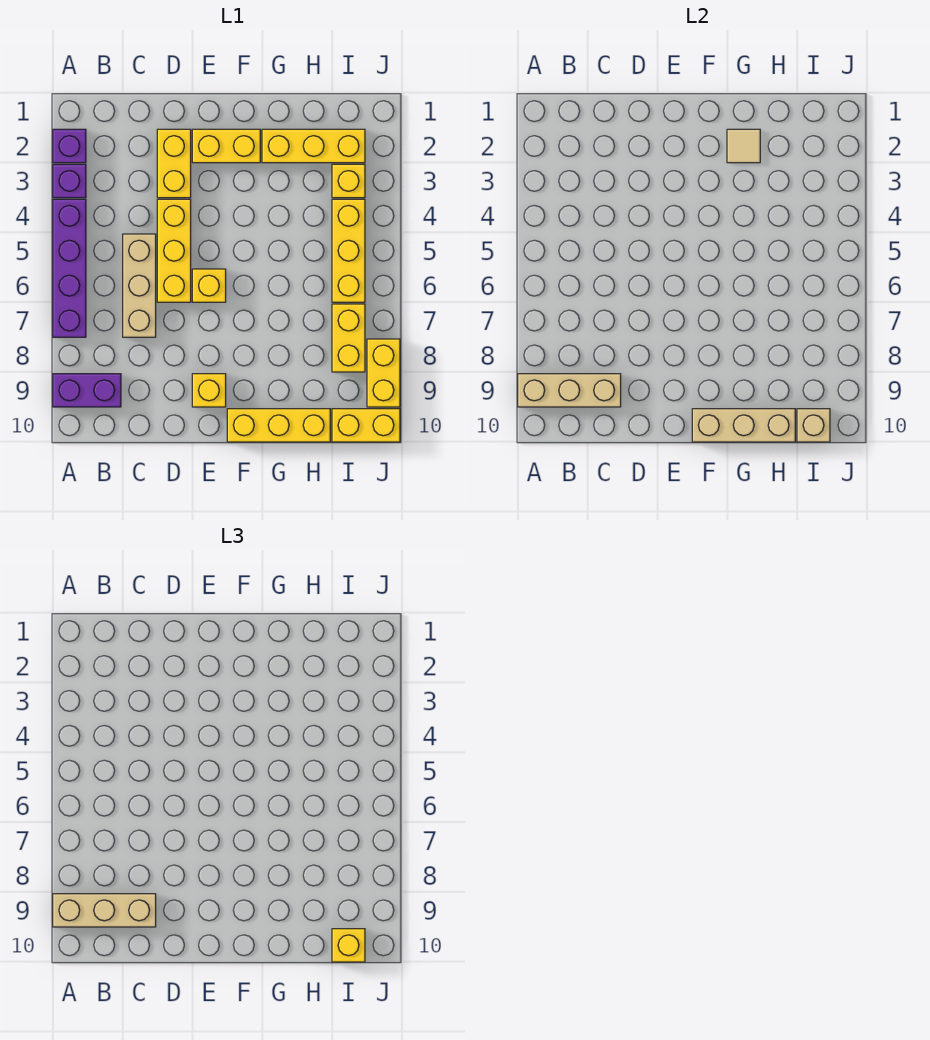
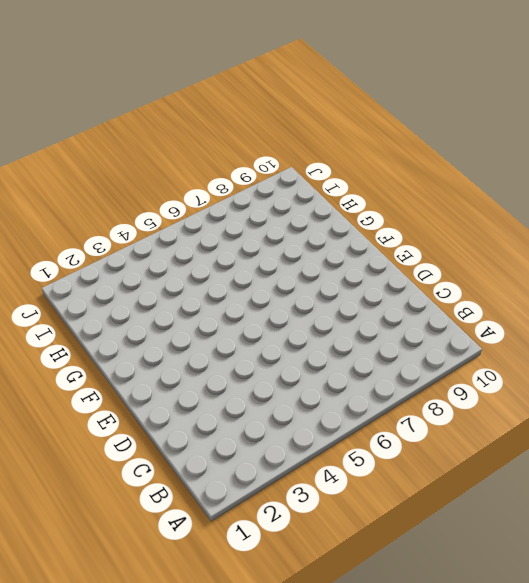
none -> purple brick A2 level 1
none -> purple brick A3 level 1
none -> purple brick A4:A7 level 1

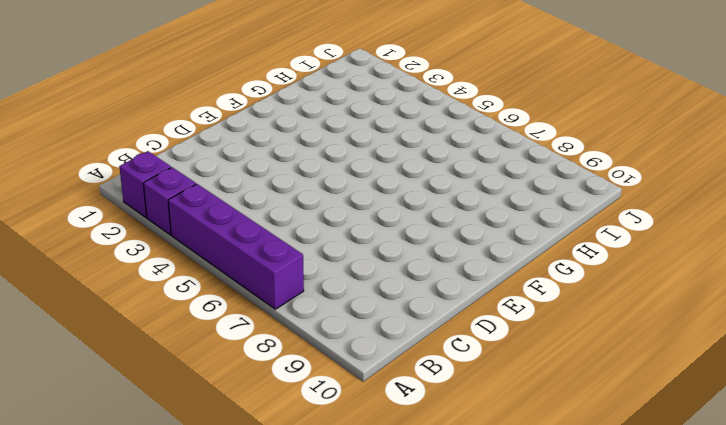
none -> purple brick A9:B9 level 1
none -> tan brick C5:C7 level 1
none -> yellow brick D2:D3 level 1

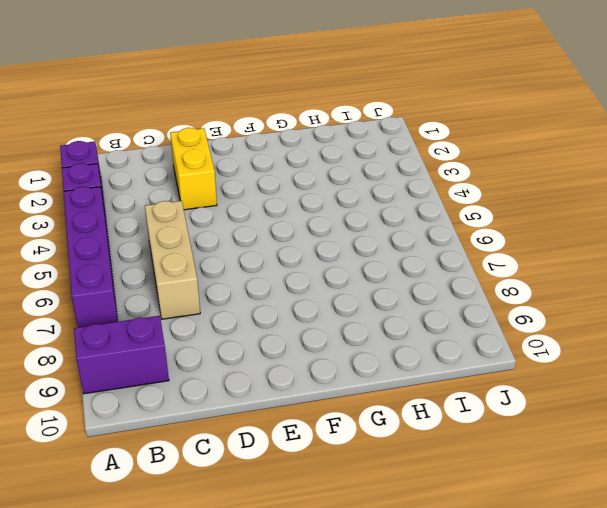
none -> yellow brick D4:D6 level 1
none -> yellow brick E2:F2 level 1
none -> yellow brick E6 level 1

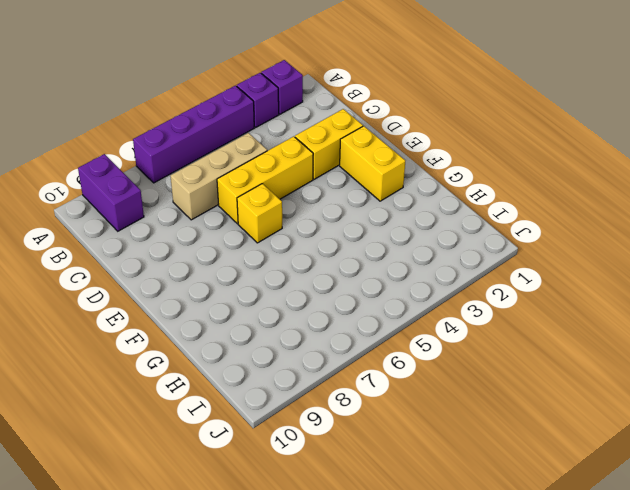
none -> yellow brick E9 level 1
none -> yellow brick F10:H10 level 1
none -> yellow brick G2:I2 level 1

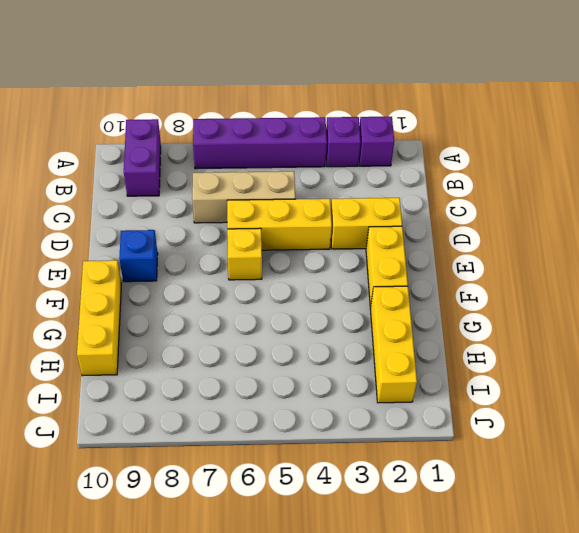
blue brick E9 level 1 -> yellow brick E9 level 1
none -> yellow brick I3 level 1
none -> yellow brick I4:I6 level 1
none -> yellow brick I7:I8 level 1

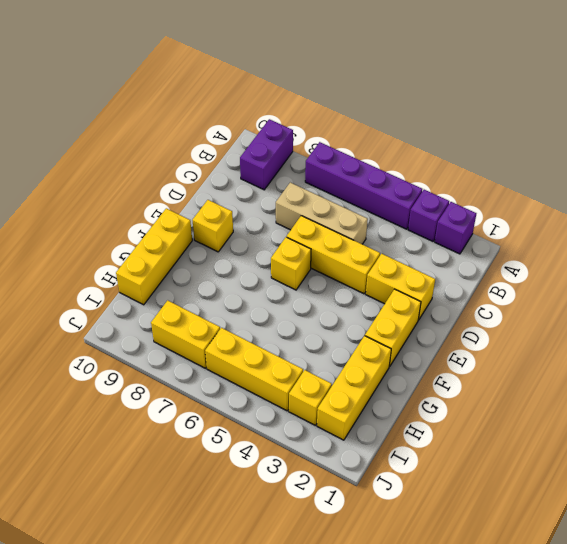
none -> yellow brick I10:J10 level 1
none -> yellow brick J8:J9 level 1
none -> tan brick A9:C9 level 2

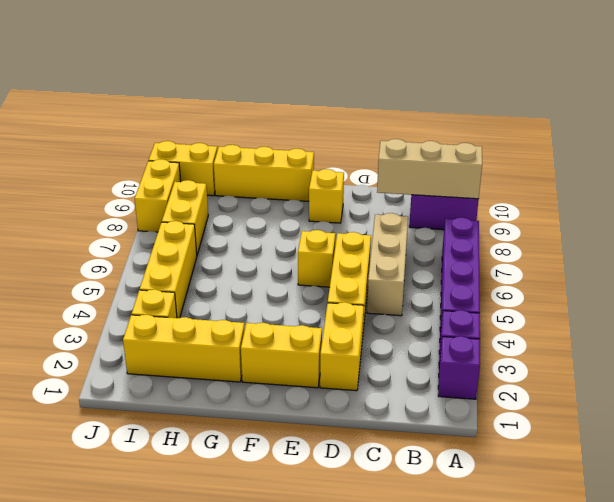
none -> tan brick F10:H10 level 2
none -> tan tile G2 level 2
none -> tan brick I10 level 2

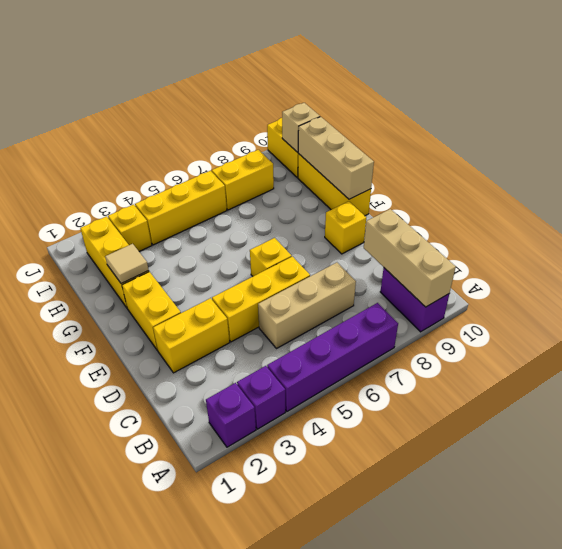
none -> yellow brick J8:J9 level 1
none -> tan brick A9:C9 level 3
none -> yellow brick I10 level 3

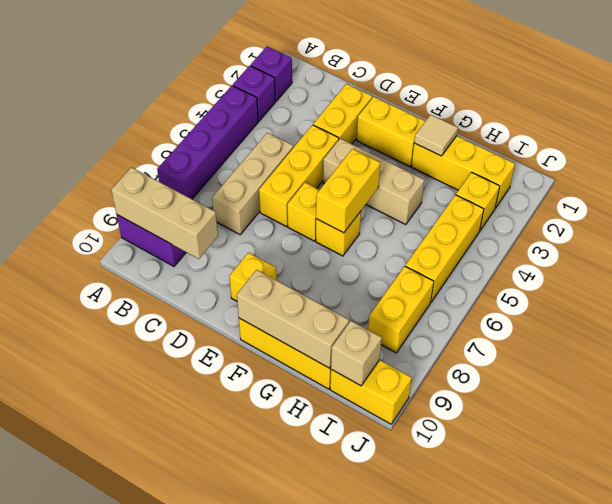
tan brick E4:G4 level 1 -> tan brick A9:C9 level 3
yellow brick F5:F6 level 2 -> yellow brick J8:J9 level 1
yellow brick F6 level 1 -> yellow brick I10 level 3

